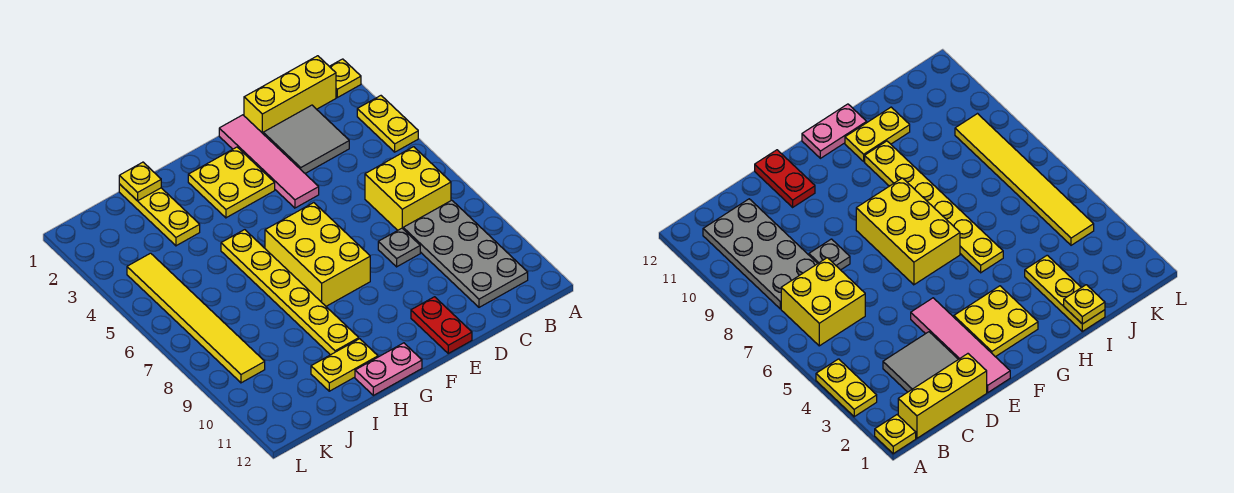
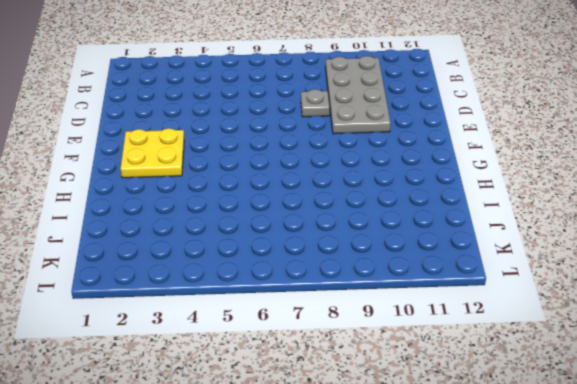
grey plate B9:E10 level 1 -> grey plate B8:C11 level 1
none -> yellow plate A1 level 1
none -> yellow plate A3:A4 level 1
none -> yellow brick B1:D1 level 1

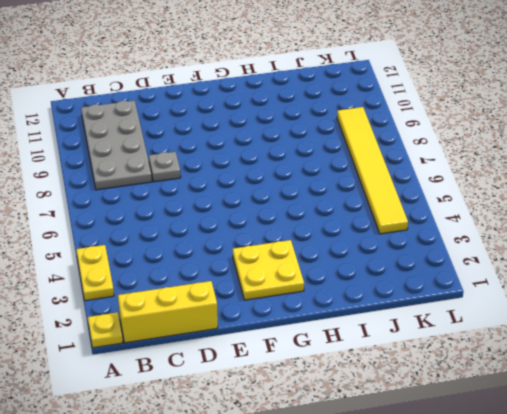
none -> yellow brick B6:C7 level 1
none -> grey tile C2:D3 level 1
none -> pink tile E1:E4 level 1

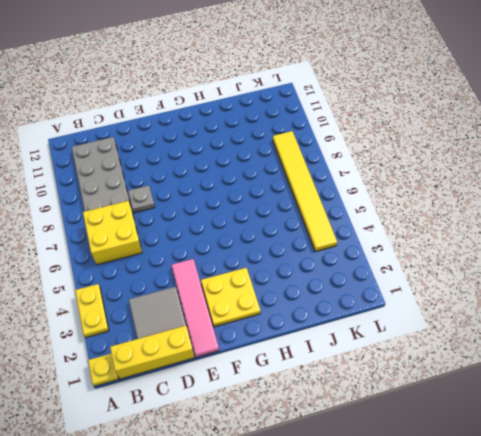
none -> red plate E11:E12 level 1
none -> yellow brick F6:G8 level 1
none -> pink plate G12:H12 level 1

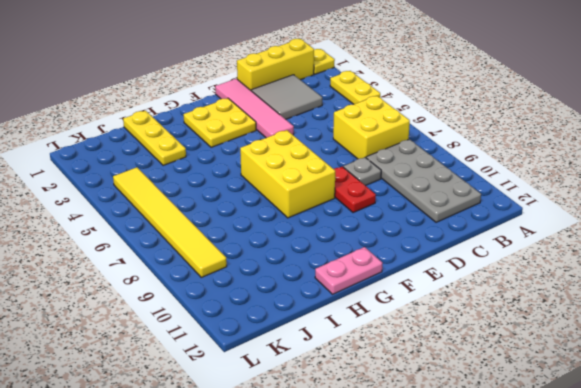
red plate E8:E9 level 1 -> red plate E11:E12 level 1
none -> yellow plate H5:H10 level 1
none -> yellow plate H11:I11 level 1
none -> yellow plate I1 level 2

